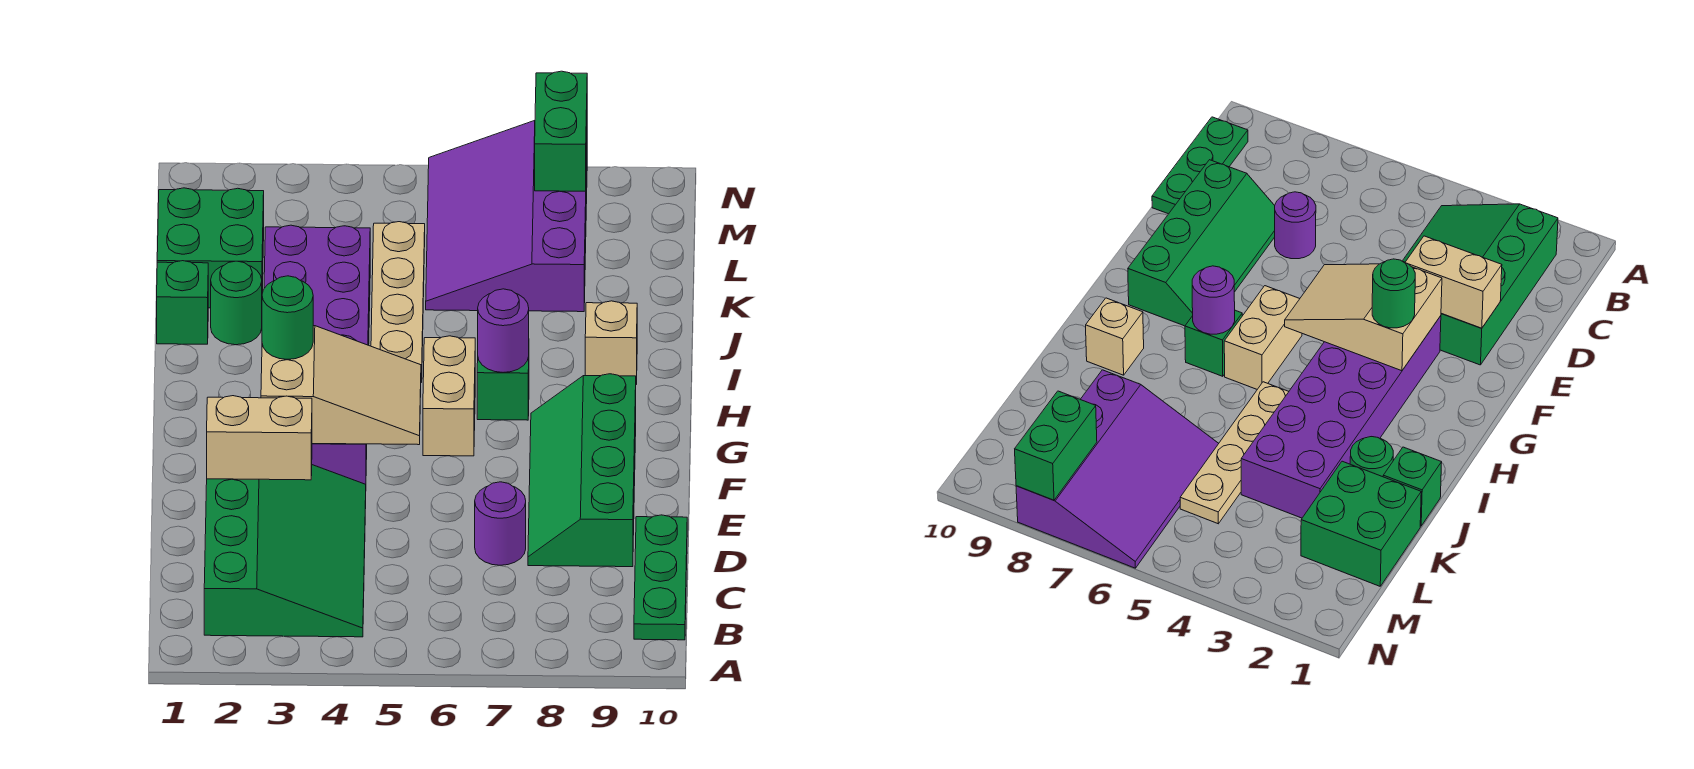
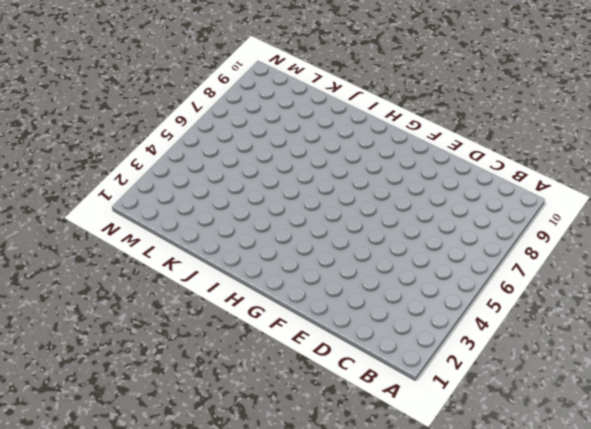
none -> green slope B2:E4 level 1 top 2
none -> green plate B10:D10 level 1
none -> purple round brick D7 level 1

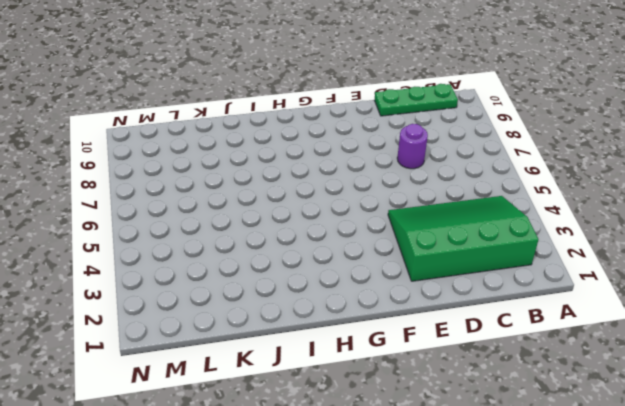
none -> green slope D8:G9 level 1 top 9
none -> purple brick F3:K4 level 1
none -> tan brick G6:H6 level 1

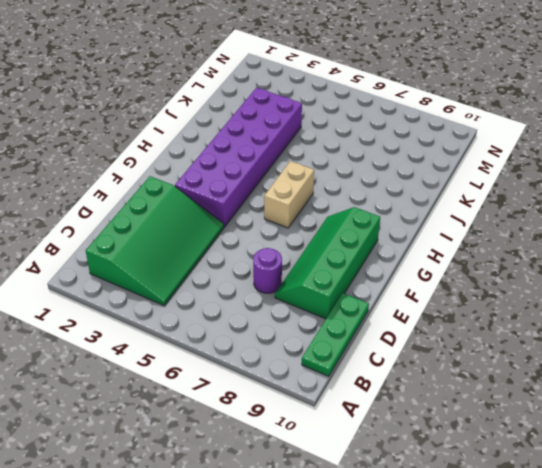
none -> green brick H7 level 1
none -> tan plate I5:L5 level 1
none -> tan brick I9 level 1

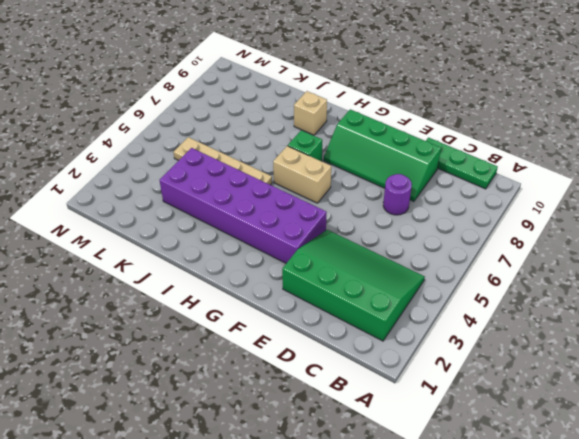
none -> green brick J1 level 1
none -> green round brick J2 level 1
none -> green brick K1:L2 level 1

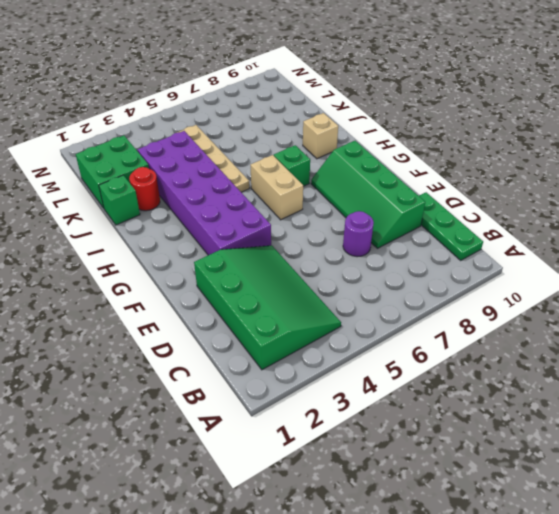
red round brick J2 level 1 -> green round brick J2 level 1
none -> purple slope K6:N8 level 1 top 8
none -> tan brick E2:E3 level 2
none -> tan slope F3:G5 level 2 top 3

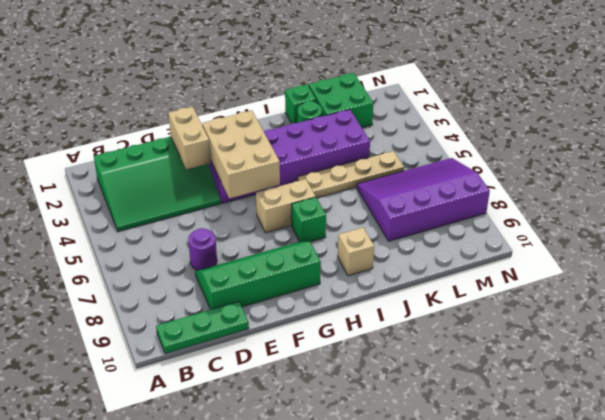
tan brick F3:G5 level 2 -> tan slope F3:G5 level 2 top 3
none -> purple round brick H7 level 2
none -> green brick M8:N8 level 2
none -> green round brick G3 level 3

